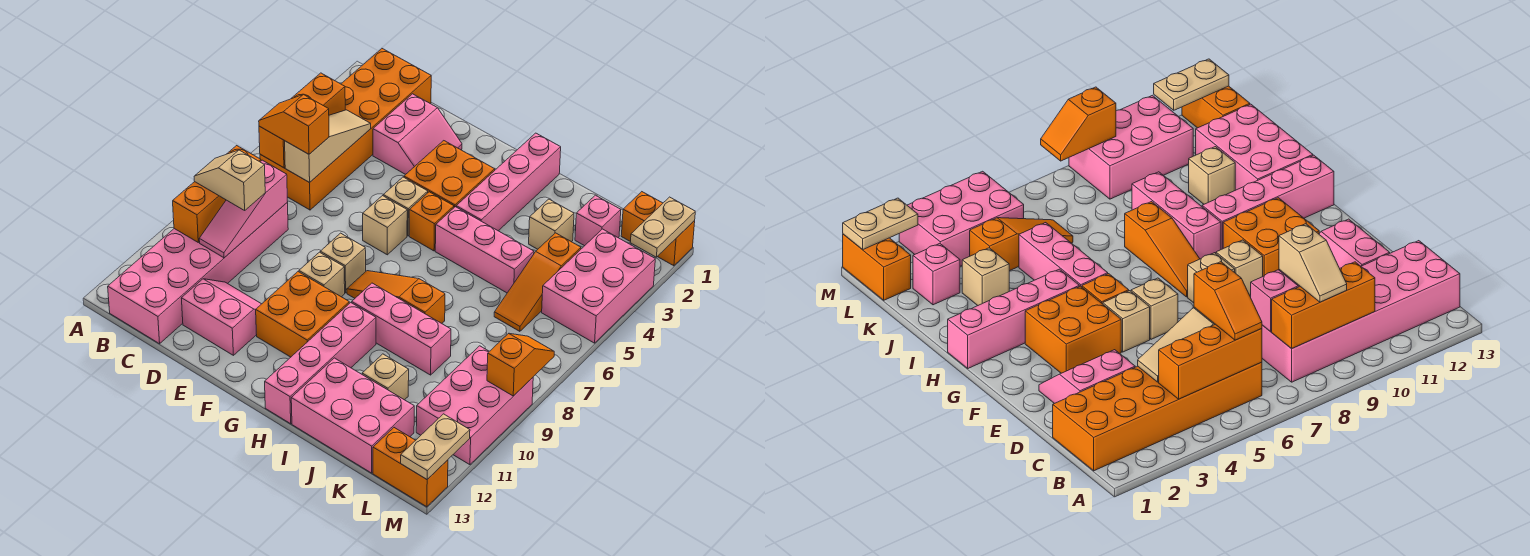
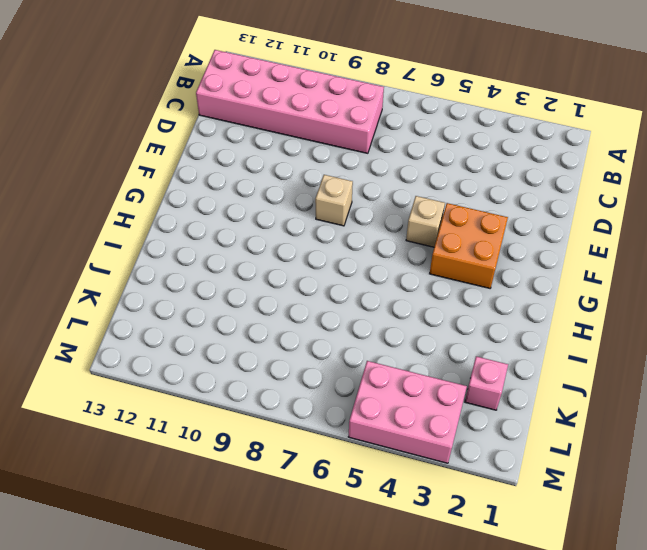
none -> orange brick B1:C6 level 1
none -> pink slope D2:E3 level 1 top D
none -> pink slope D11:E12 level 1 top 12
none -> tan brick F6 level 1

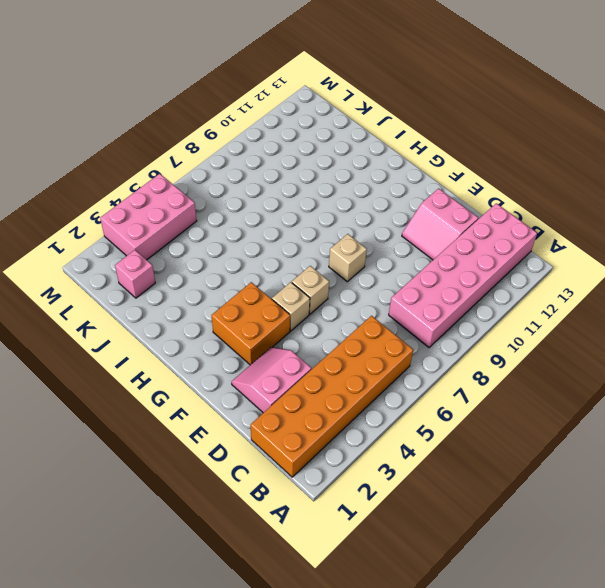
none -> tan brick F9 level 1
none -> orange brick F10:G11 level 1
none -> orange brick G5 level 1
none -> orange slope G8:I8 level 1 top I

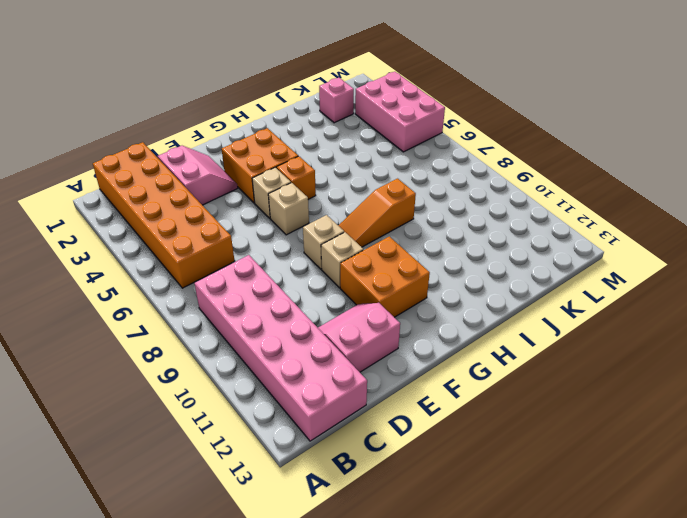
none -> pink brick H1:H4 level 1
none -> pink brick H5:J5 level 1
none -> pink brick H9:J9 level 1
none -> pink brick H10:H13 level 1

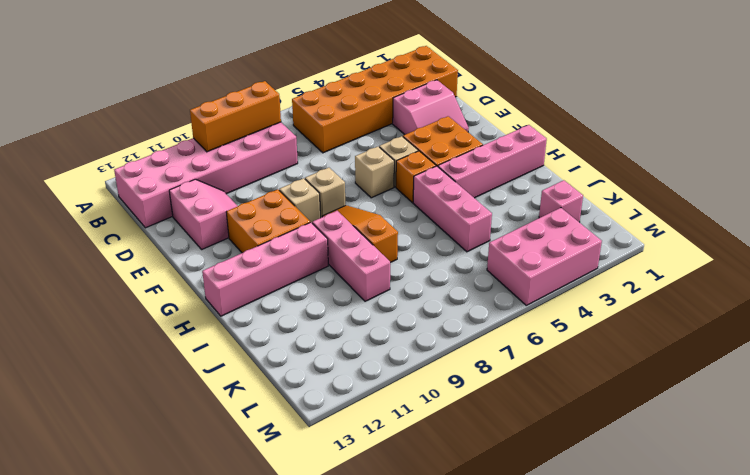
none -> pink brick I12:K13 level 1
none -> tan brick J3 level 1
none -> tan brick J11 level 1
none -> orange slope K4:K6 level 1 top 4

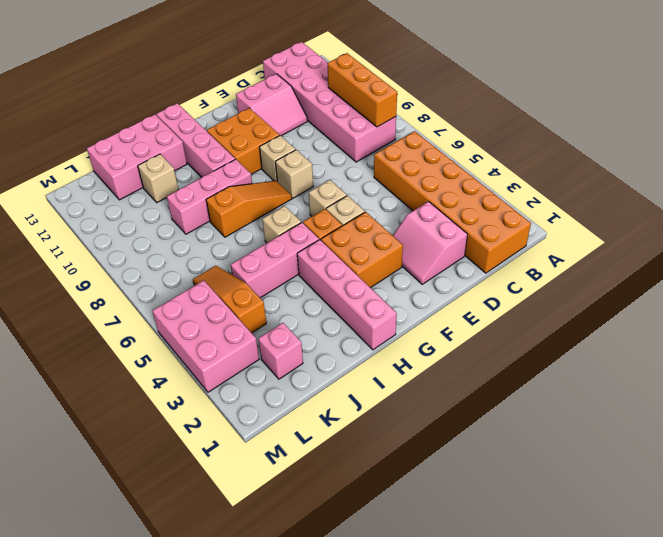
tan brick H6 level 1 -> tan brick J3 level 1
none -> orange brick L1:M1 level 1
none -> pink brick L9:M11 level 1
none -> orange brick L13:M13 level 1
none -> orange brick B4:B6 level 2

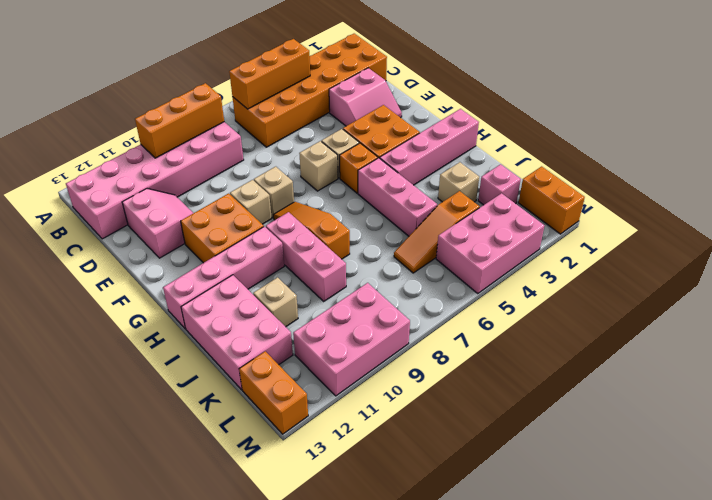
none -> tan slope C4:C6 level 2 top 6
none -> pink slope C8:C10 level 2 top 8
none -> tan plate M1:M2 level 2
none -> orange slope M8:M9 level 2 top 9

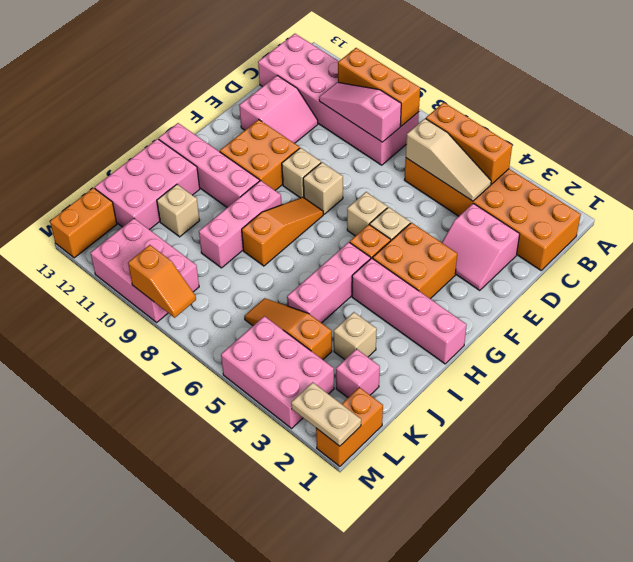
none -> tan plate M12:M13 level 2
none -> orange slope B6:C6 level 3 top C
none -> tan slope B9:C9 level 3 top C

